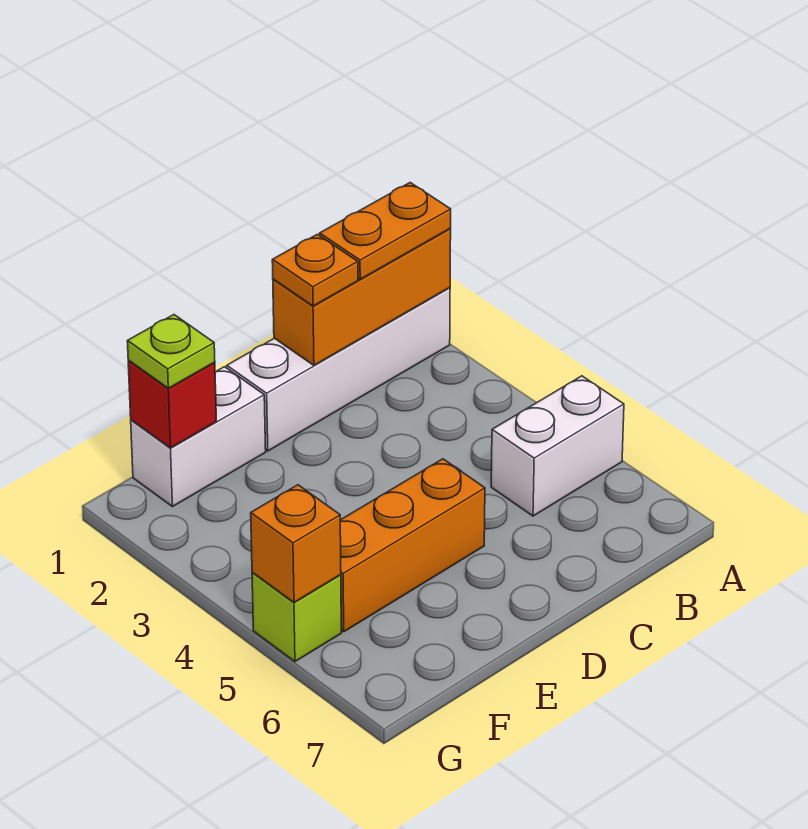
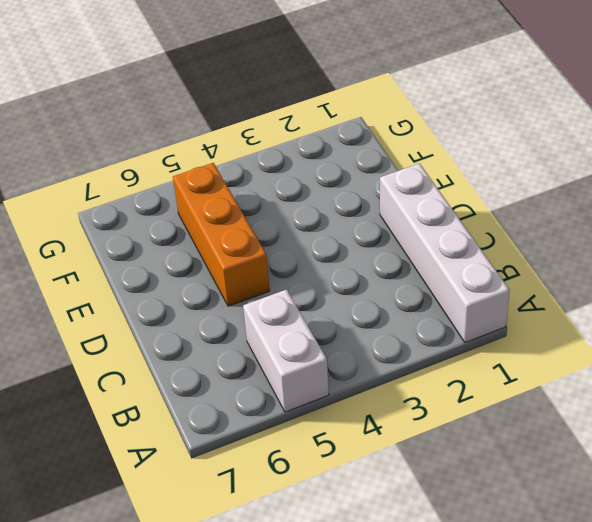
none -> white brick E1:F1 level 1
none -> lime brick G5 level 1

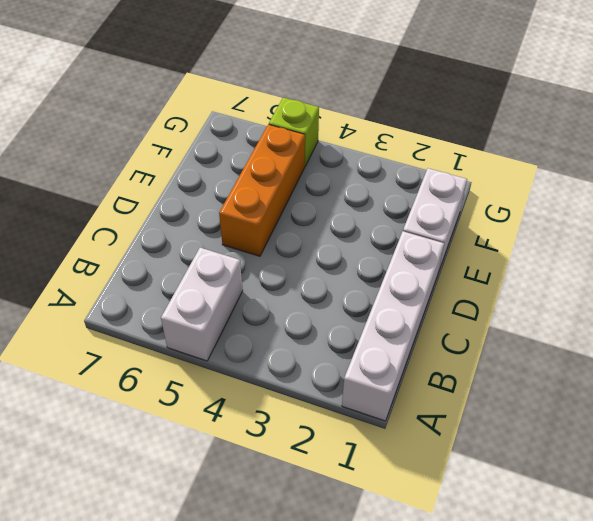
none -> orange brick A1:C1 level 2
none -> red brick F1 level 2

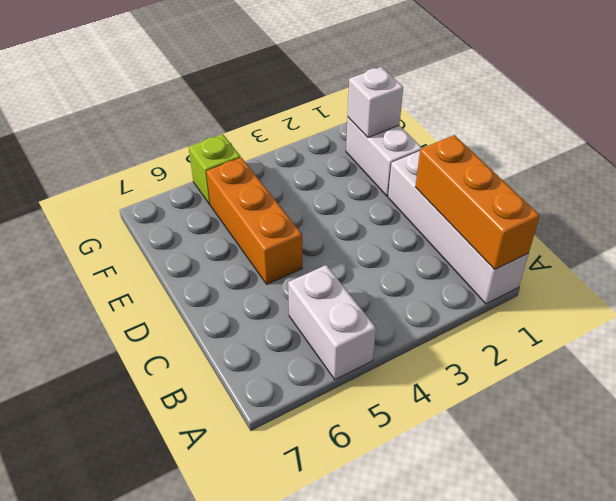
white brick F1 level 2 -> red brick F1 level 2
none -> orange brick G5 level 2
none -> orange plate A1:B1 level 3

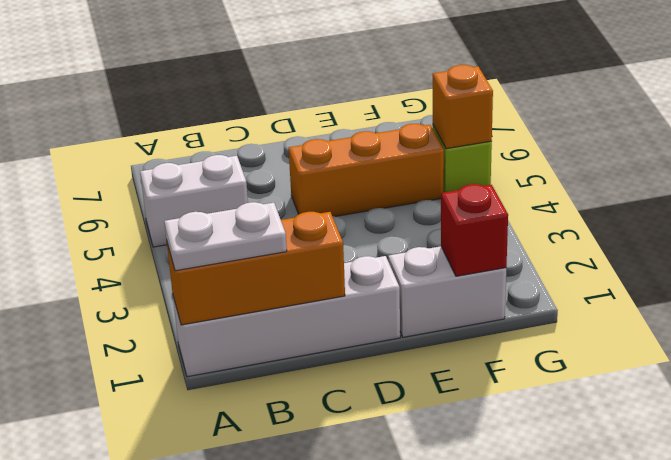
white plate A1:B1 level 3 -> orange plate A1:B1 level 3
none -> orange plate C1 level 3
none -> lime plate F1 level 3

